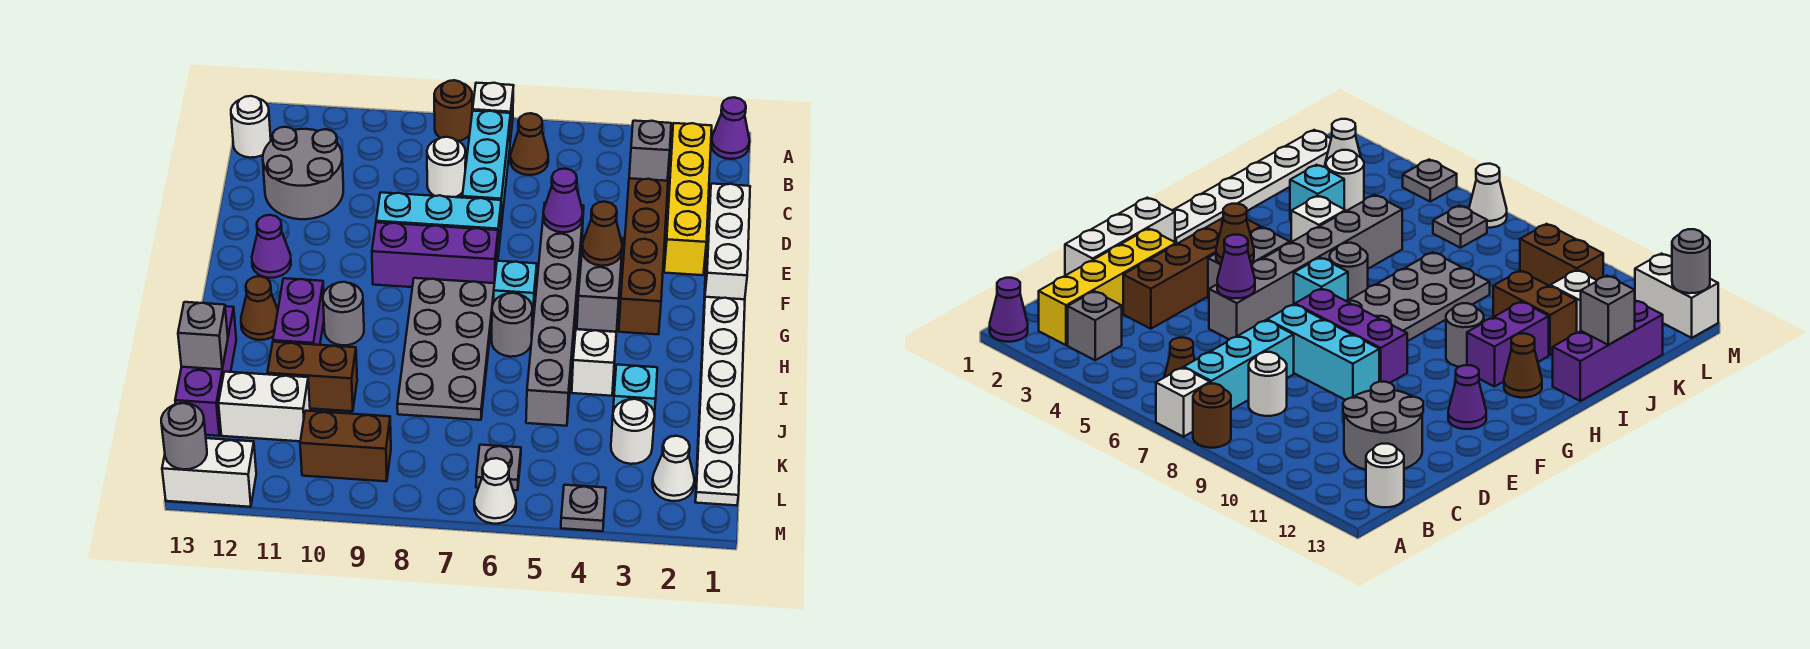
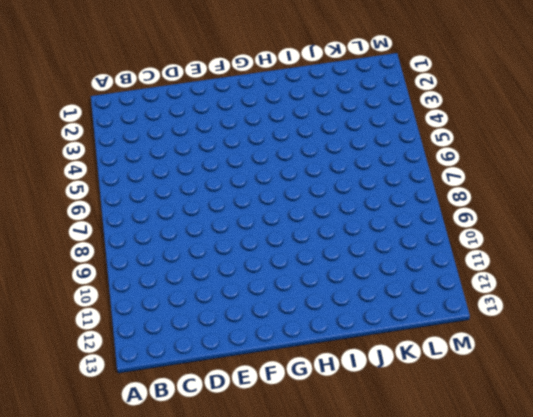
none -> purple cone A1 level 1
none -> white brick A7 level 1
none -> brown round brick A8 level 1
none -> yellow brick B2:E2 level 1

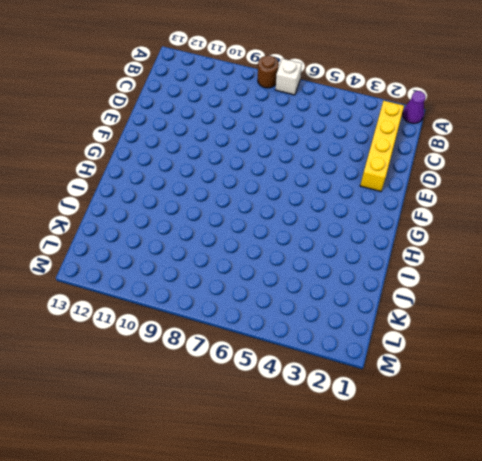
none -> grey brick B3 level 1
none -> brown cone B6 level 1
none -> cyan brick B7:D7 level 1
none -> white round brick B13 level 1

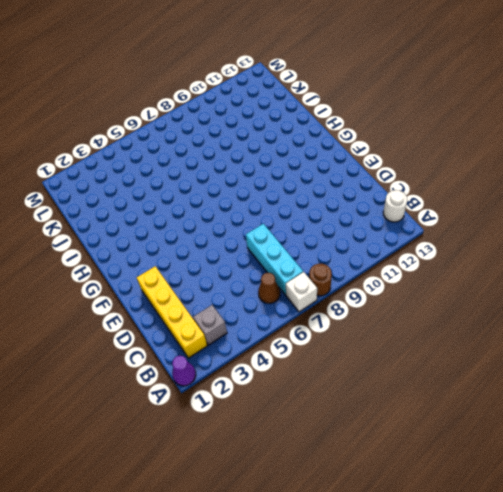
none -> white round brick C8 level 1
none -> grey round brick C11:D12 level 1
none -> white brick D1:F1 level 1
none -> brown brick D3:G3 level 1

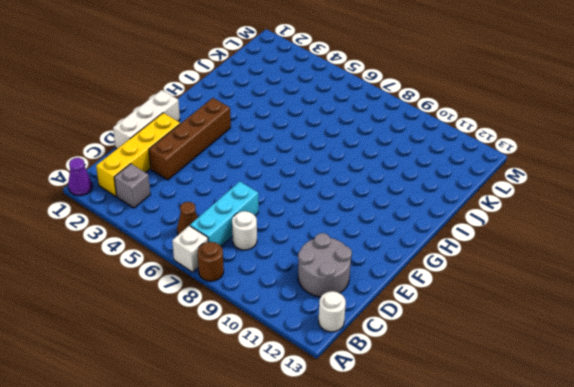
none -> grey brick E5:J5 level 1
none -> cyan brick E7:E9 level 1
none -> grey brick F4:G4 level 1
none -> purple brick F7:F9 level 1

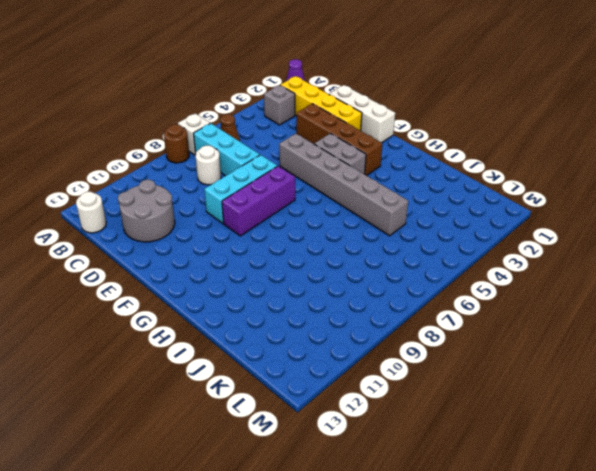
none -> purple cone F12 level 1
none -> white plate G1:L1 level 1
none -> cyan brick G6 level 1
none -> grey plate G7:J8 level 1

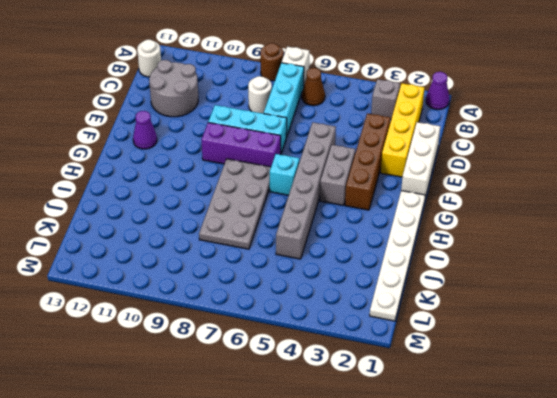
none -> grey round brick H6 level 1
none -> grey round brick H10 level 1
none -> purple brick H11:I11 level 1
none -> brown cone H12 level 1

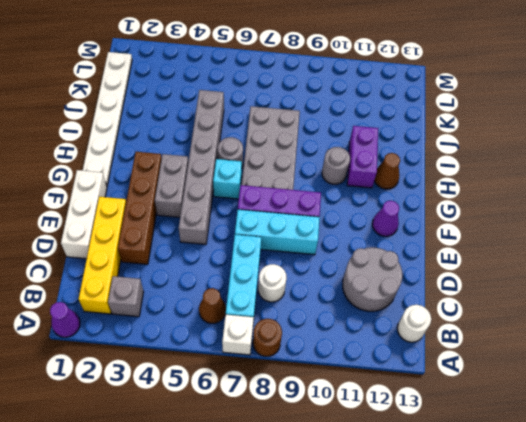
none -> white brick I4 level 1
none -> purple brick I13:K13 level 1
none -> cyan brick J3 level 1
none -> brown brick J10:J11 level 1

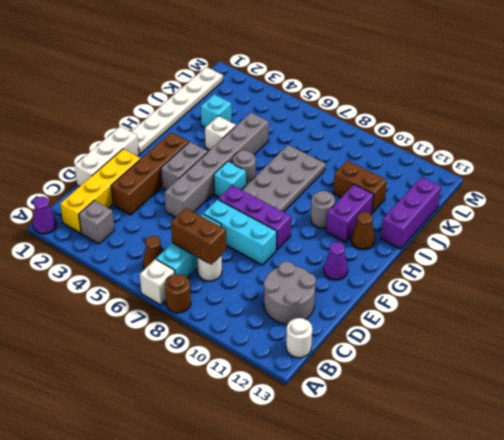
brown brick C7:C8 level 2 -> brown brick L9:L10 level 1
none -> white round brick K3 level 1
none -> white brick K11:K12 level 1
none -> white cone L2 level 1
none -> grey plate L6 level 1

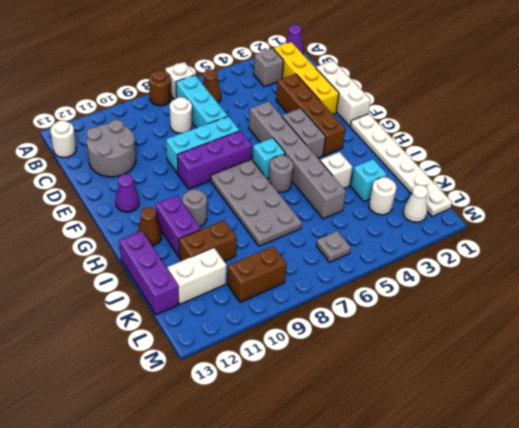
none -> grey plate M4 level 1
none -> white cone M6 level 1
none -> white brick M12:M13 level 1
none -> purple cone E5 level 2

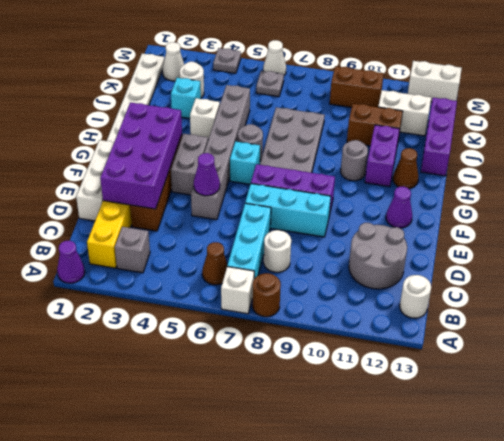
purple brick D2:G3 level 2 -> none
none -> brown cone F4 level 2
none -> grey brick J13 level 2
none -> grey round brick M13 level 2

